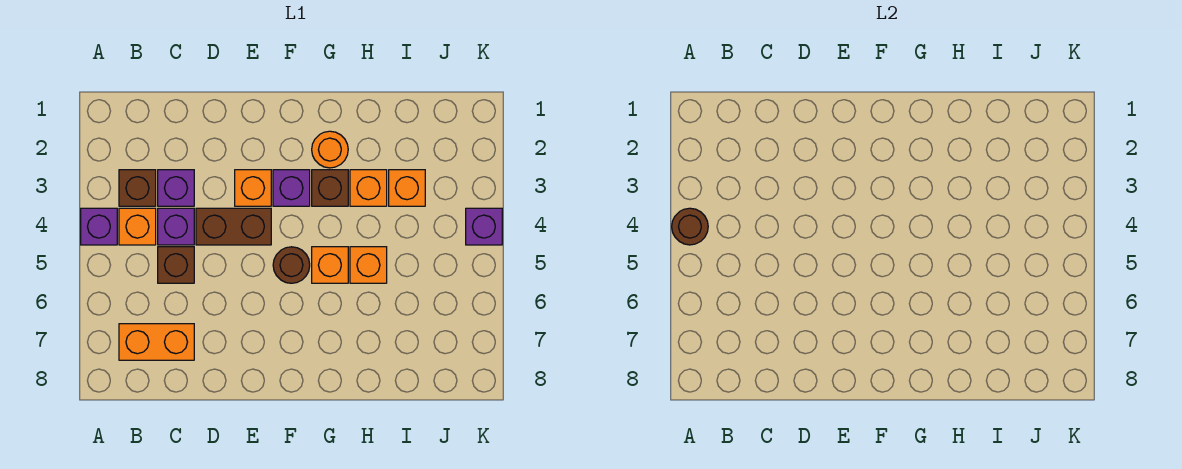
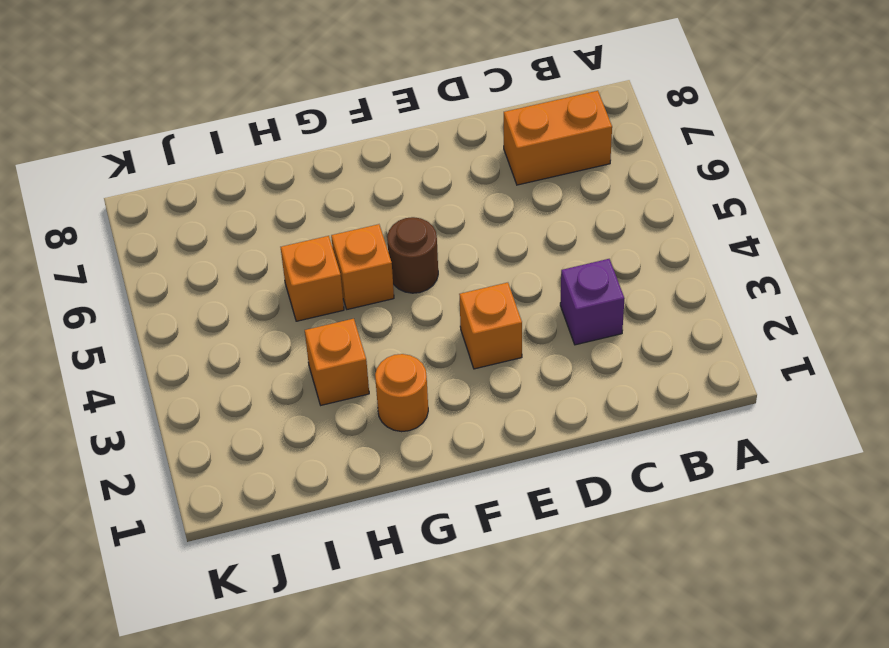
none -> purple brick A4 level 1
none -> brown brick B3 level 1
none -> orange brick B4 level 1

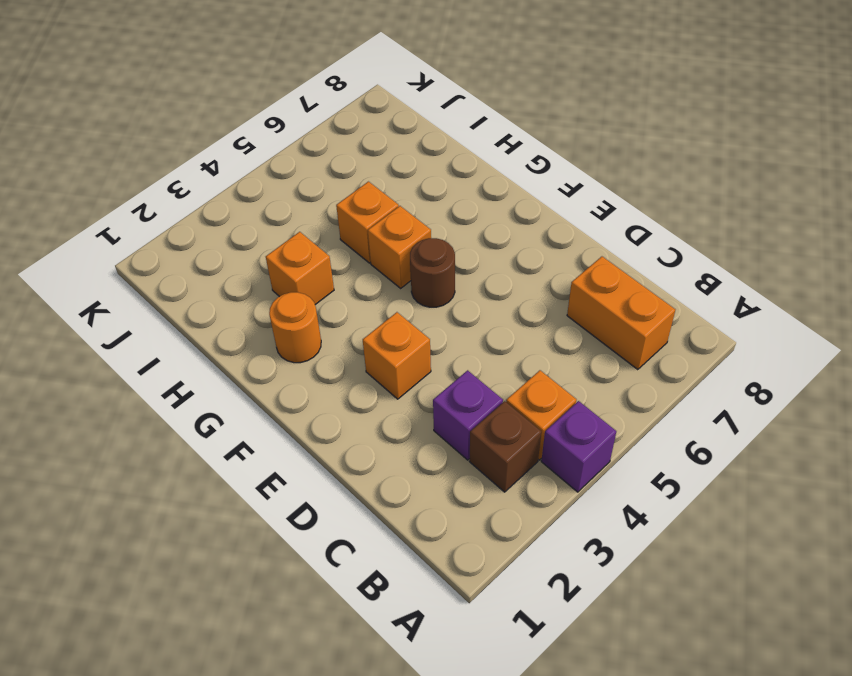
none -> purple brick C4 level 1
none -> brown brick C5 level 1
none -> brown brick D4:E4 level 1

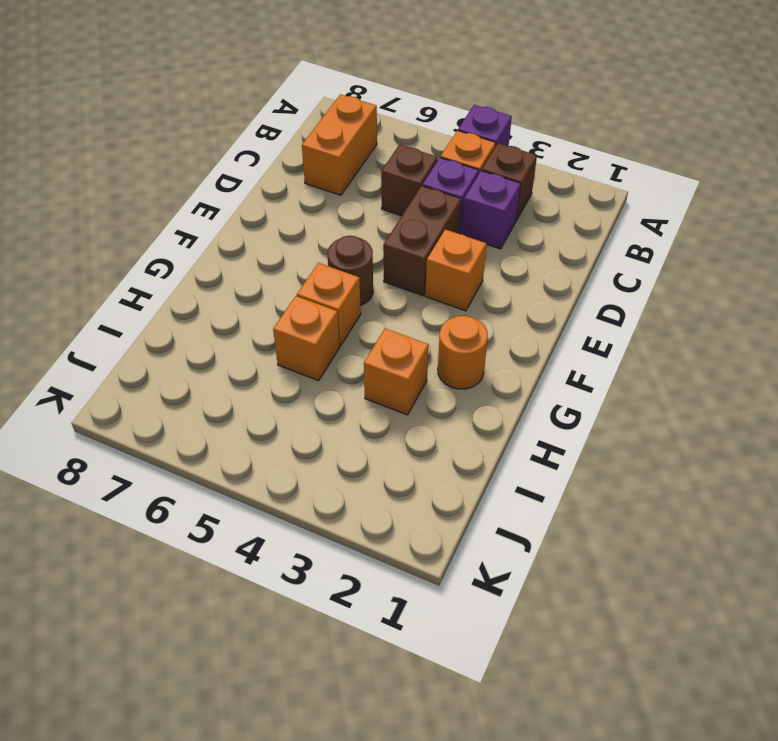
none -> purple brick F3 level 1
none -> brown brick G3 level 1
none -> orange brick I3 level 1

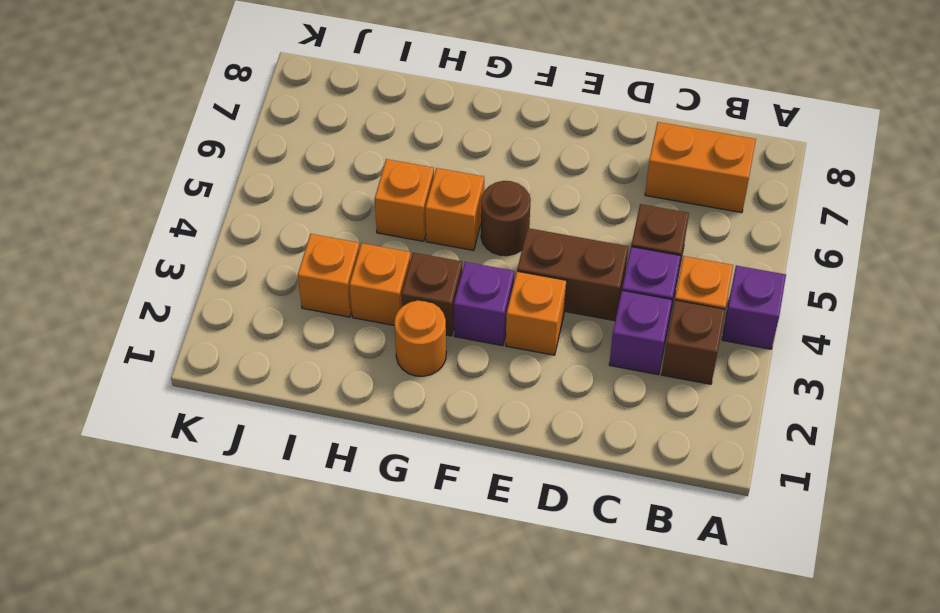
none -> purple brick K4 level 1
none -> brown round brick A4 level 2

